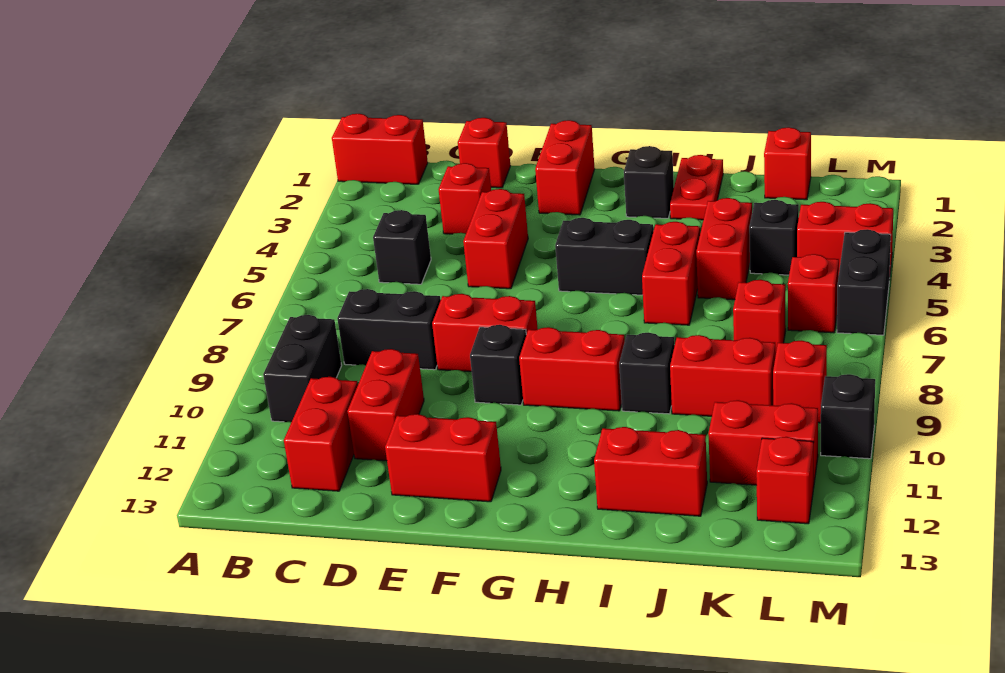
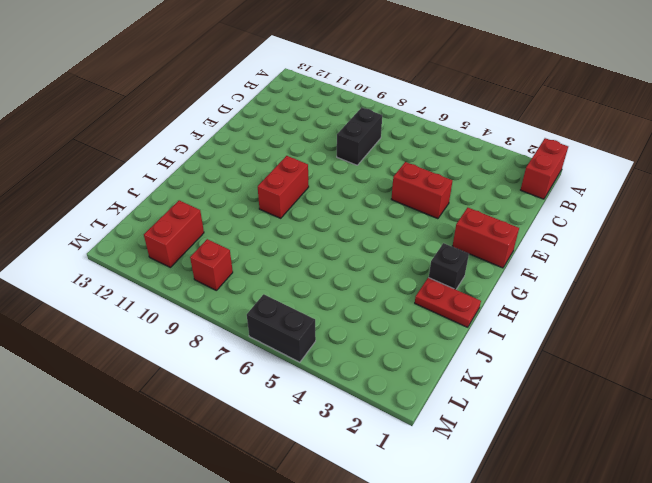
none -> black brick B9:B10 level 1
none -> black brick C5 level 1
none -> red brick C11:C12 level 1
none -> red brick D1 level 1

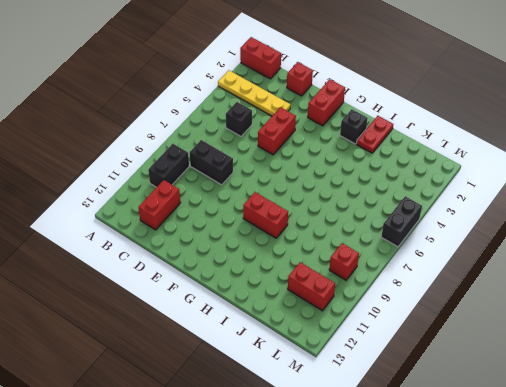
yellow plate A3:D3 level 1 -> red brick D3 level 1
none -> red brick D10:D11 level 1
none -> red brick E8:F8 level 1
none -> red brick E12:F12 level 1
none -> black brick F9 level 1

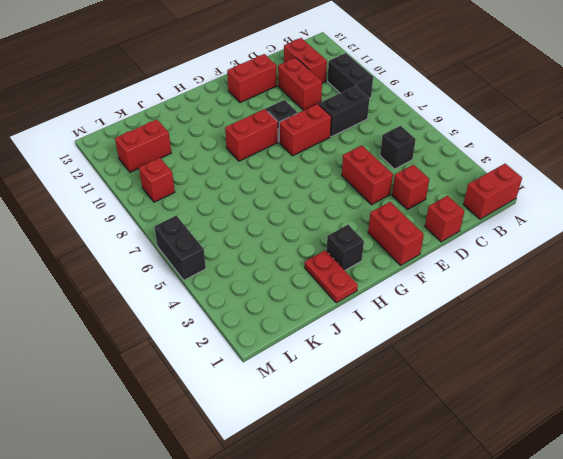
none -> black brick G5:H5 level 1
none -> red brick I5:I6 level 1
none -> black brick I9 level 1
none -> red brick I12:J12 level 1

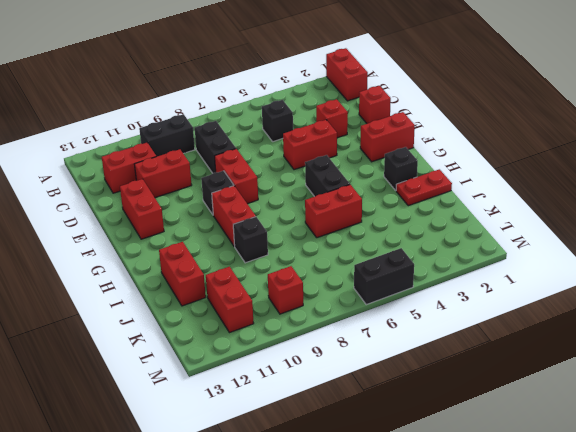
none -> red brick J4:J5 level 1
none -> red brick J9:K9 level 1
none -> red brick K1 level 1
none -> black brick K4 level 1

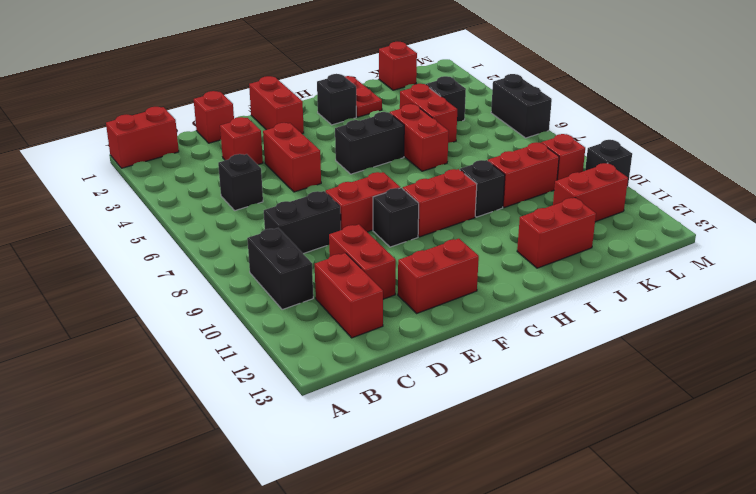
none -> red brick K7 level 1
none -> red brick L4:M4 level 1
none -> red brick L6 level 1
none -> red brick L12 level 1

